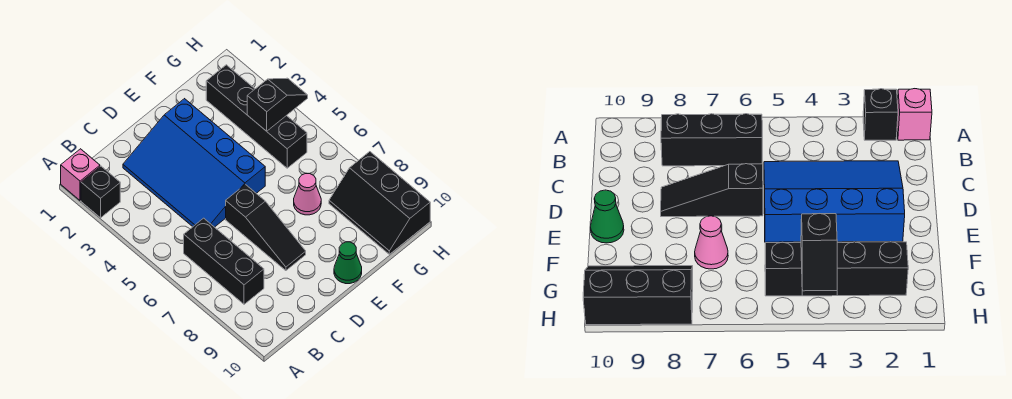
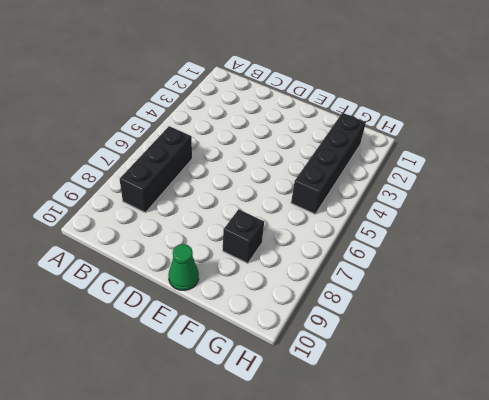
black brick F8 level 1 -> black brick A2 level 1
none -> pink brick A1 level 1
none -> blue slope C2:E5 level 1 top E

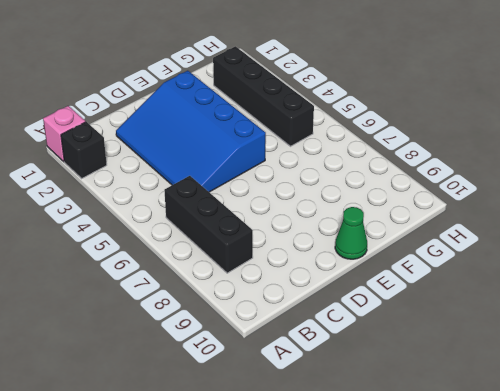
none -> black slope D6:D8 level 1 top 6
none -> pink cone F7 level 1

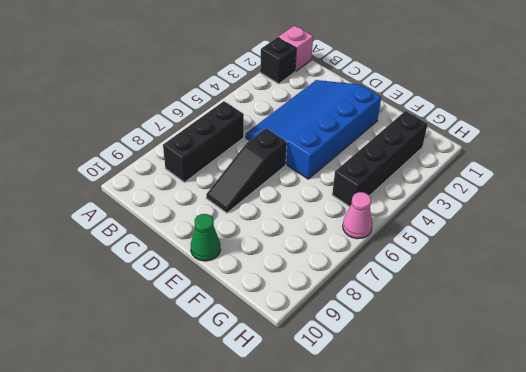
pink cone H6 level 1 -> pink cone F7 level 1
none -> black slope G8:H10 level 1 top H
none -> black slope G4:H4 level 2 top G

